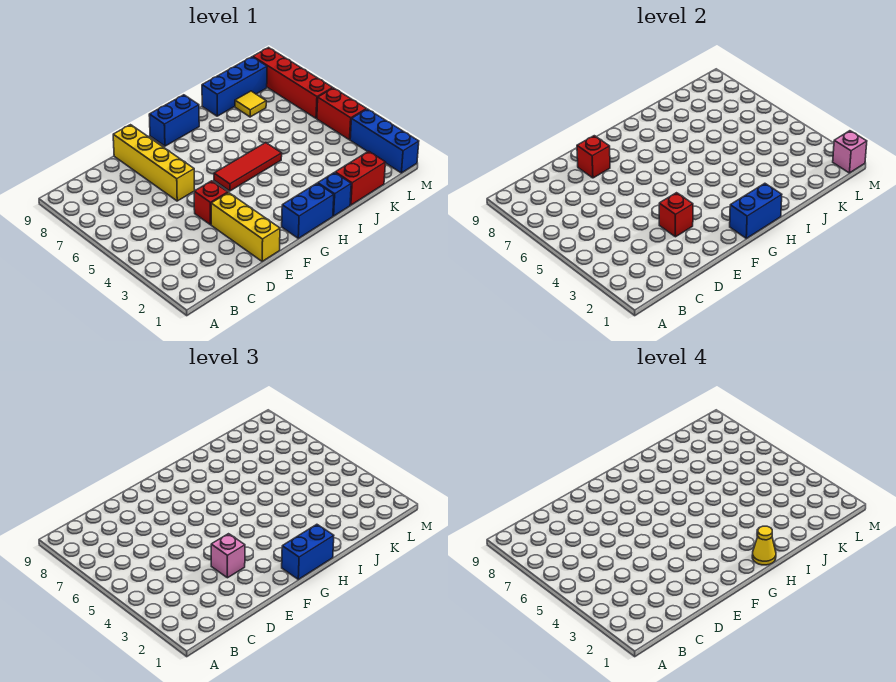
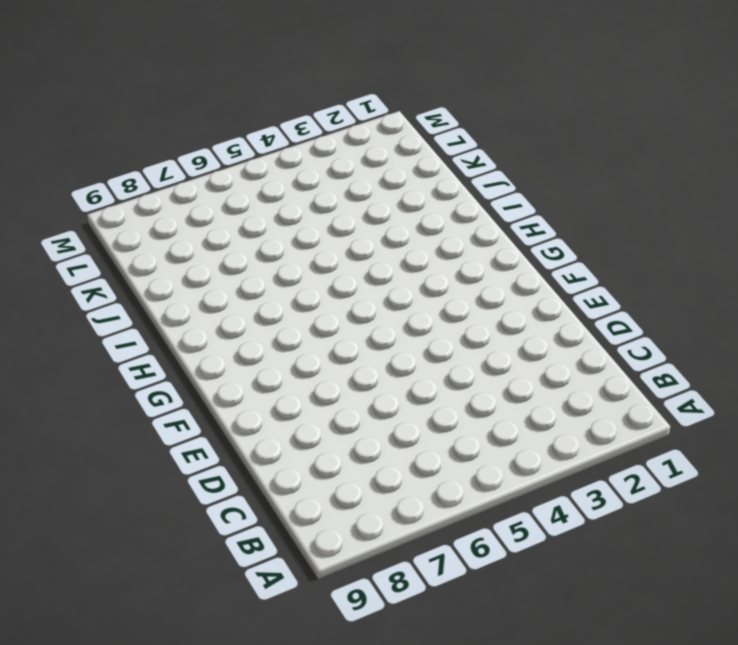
none -> yellow brick E1:E3 level 1
none -> red brick E4 level 1
none -> yellow brick E6:E9 level 1

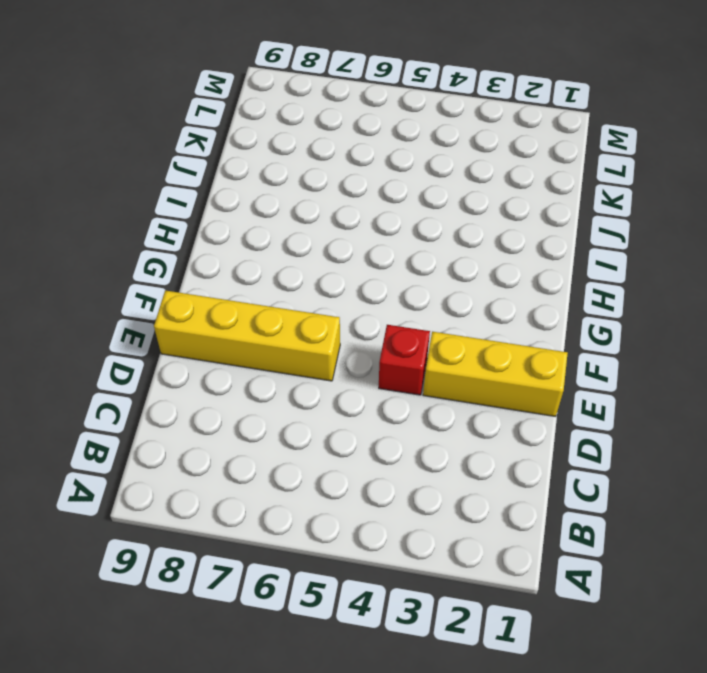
none -> blue brick G1:H1 level 1
none -> red tile G5:I5 level 1
none -> blue brick G9:H9 level 1

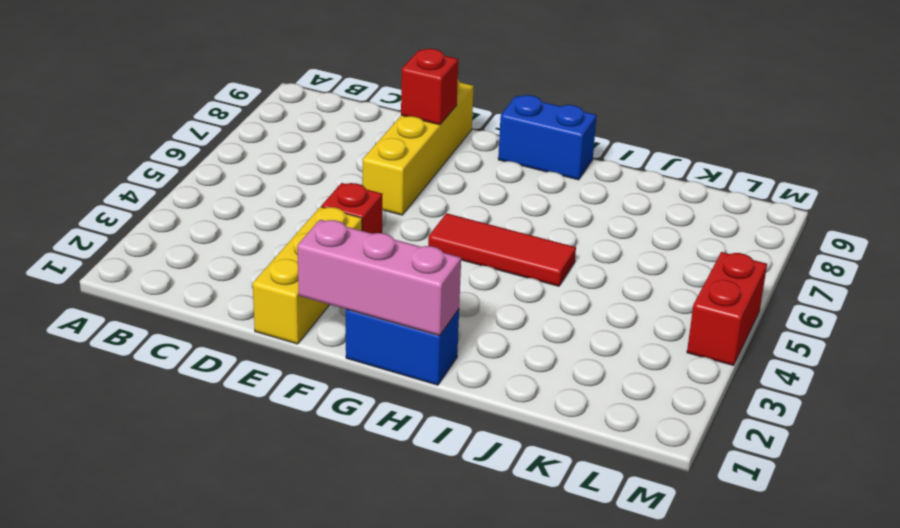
pink brick F1:H1 level 2 -> blue brick G1:H1 level 2
none -> blue brick I1 level 1
none -> red brick J1:K1 level 1
none -> blue brick J9:L9 level 1

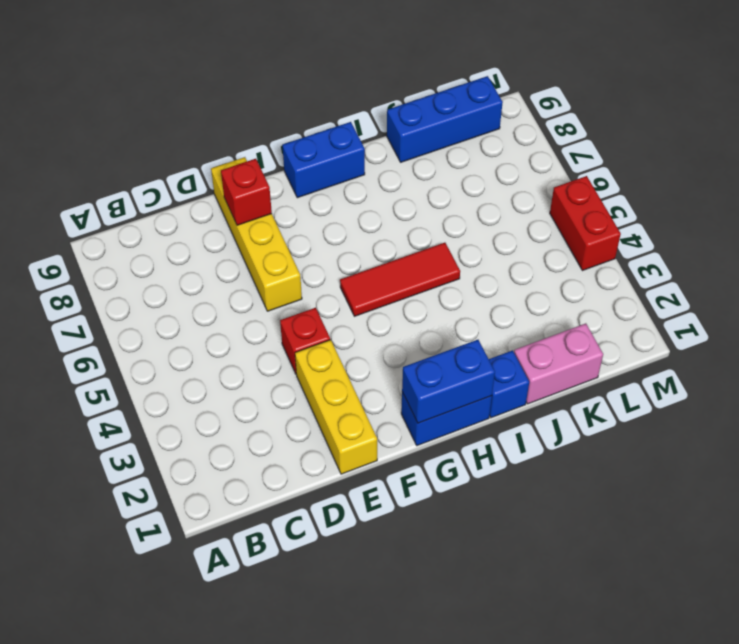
pink brick J1:K1 level 1 -> red brick J1:K1 level 1
none -> yellow tile K8 level 1
none -> blue brick M1:M3 level 1
none -> red brick M6:M9 level 1

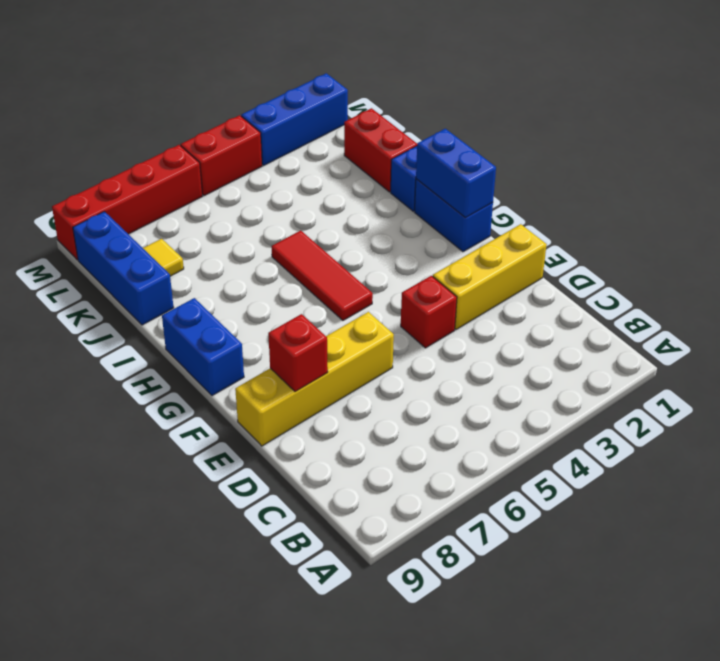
none -> red brick E3 level 2
none -> pink brick M1 level 2
none -> pink brick E3 level 3

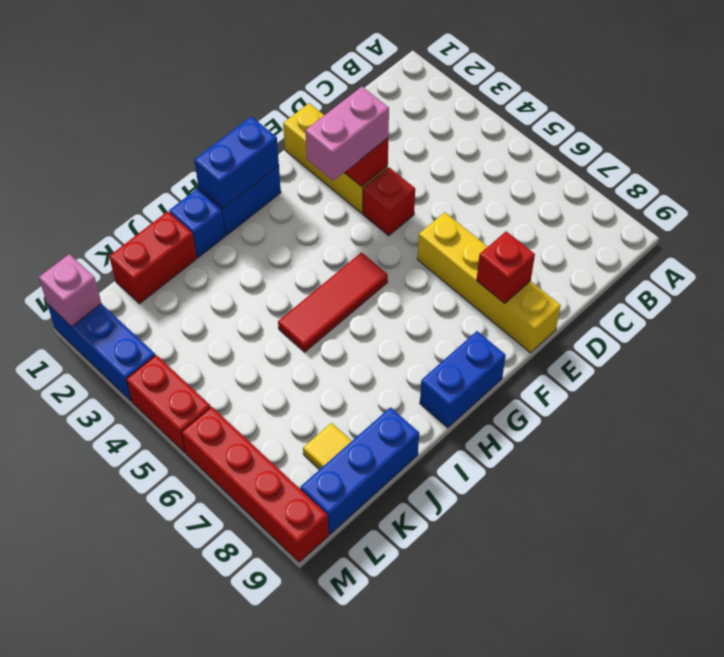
pink brick E3:F3 level 3 -> pink brick E3 level 3
none -> blue brick G1:H1 level 3
none -> yellow cone H1 level 4

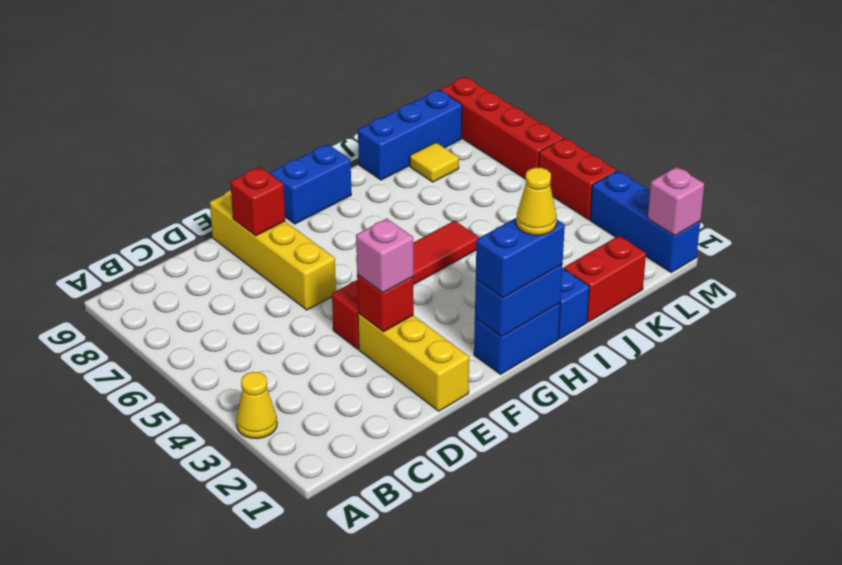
yellow cone A3 level 1 -> none

